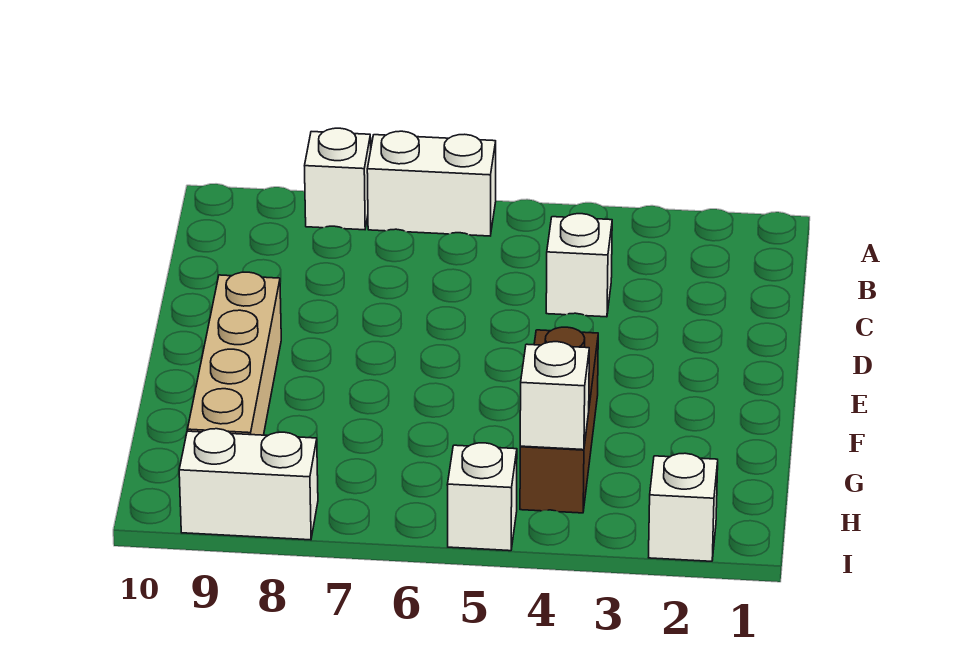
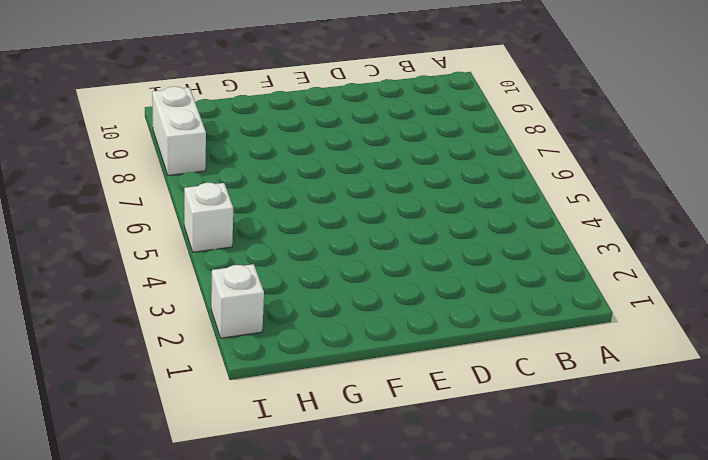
none -> white brick A6:A7 level 1
none -> white brick A8 level 1

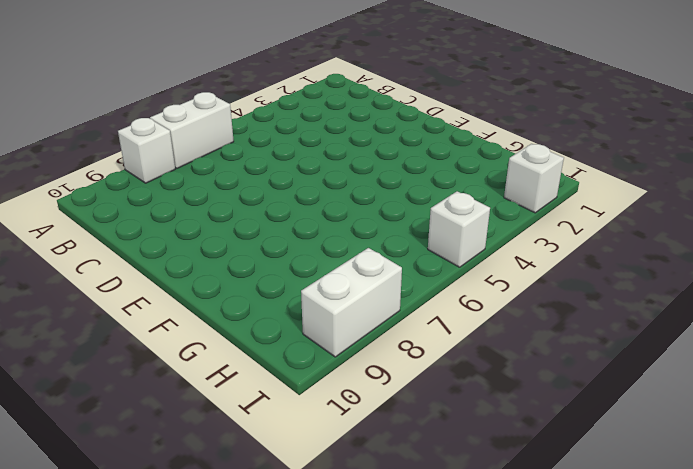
none -> white brick C4 level 1
none -> tan brick E9:H9 level 1

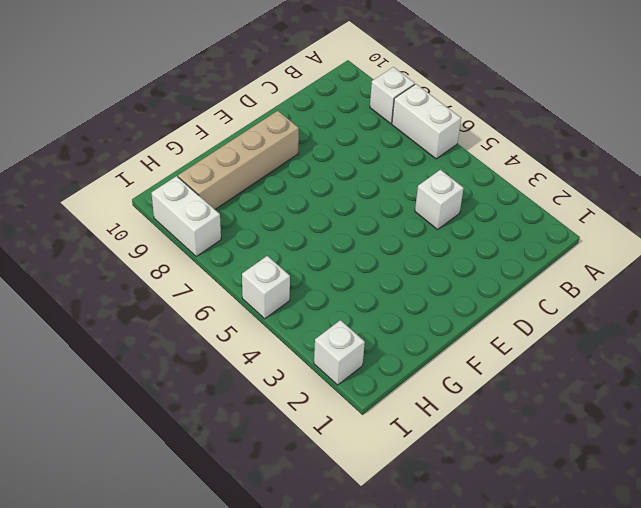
none -> brown brick F4:H4 level 1
none -> white brick H4 level 2

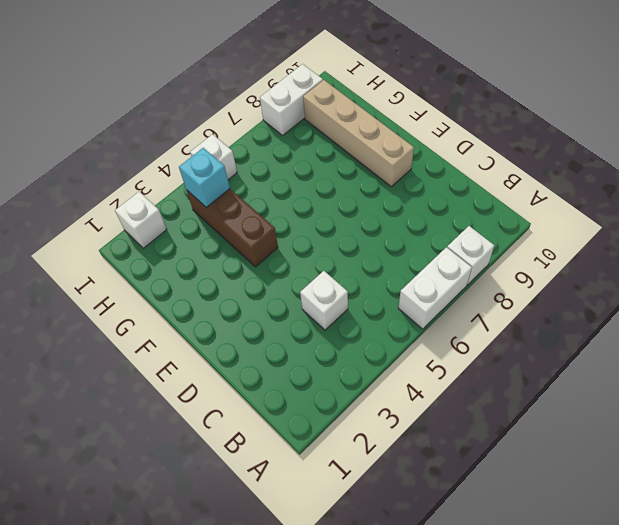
cyan brick H4 level 2 -> white brick H4 level 2

